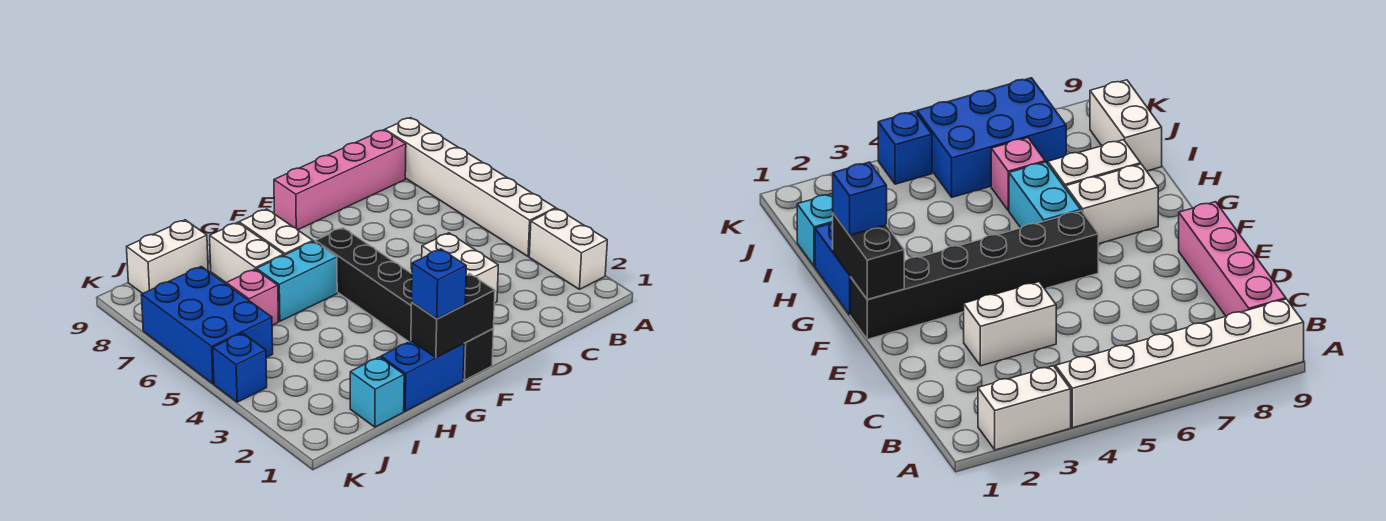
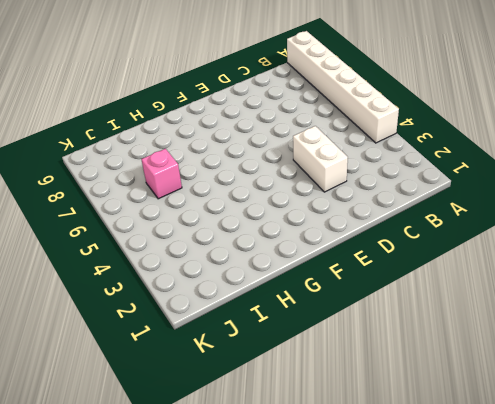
none -> white brick A2:A3 level 1
none -> pink brick B9:E9 level 1
none -> black brick F1:F6 level 1

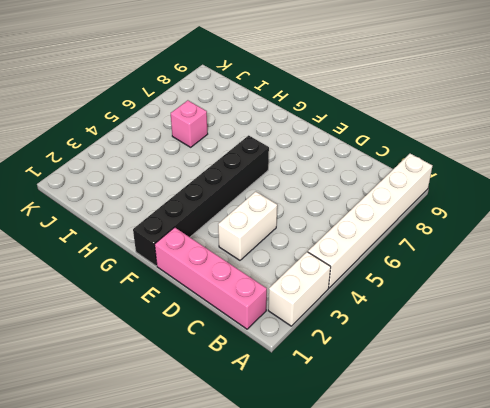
pink brick B1:E1 level 1 -> pink brick B9:E9 level 1
none -> blue brick G1:H1 level 1
none -> cyan brick G6:H6 level 1
none -> white brick G7:G8 level 1

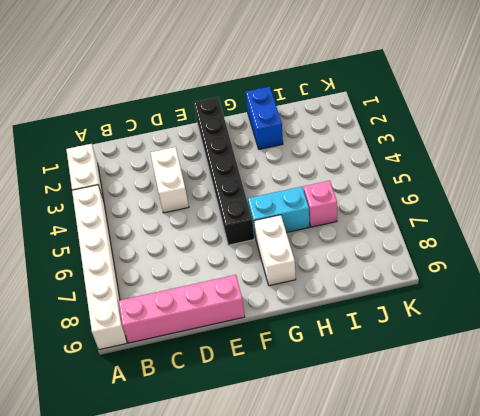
blue brick H1:H2 level 1 -> blue brick G1:H1 level 1
none -> white brick H7:H8 level 1
none -> cyan brick I1 level 1
none -> white brick I9:J9 level 1

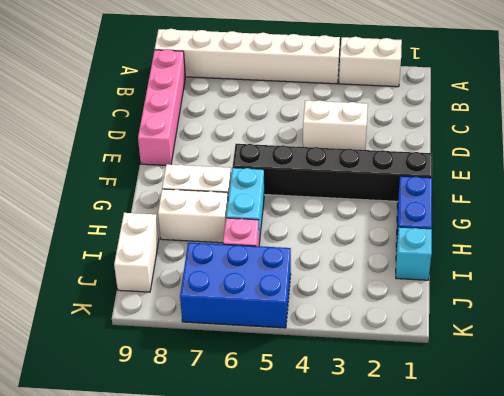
none -> blue brick K4 level 1
none -> black brick F1:G1 level 2
none -> blue brick G1 level 3

